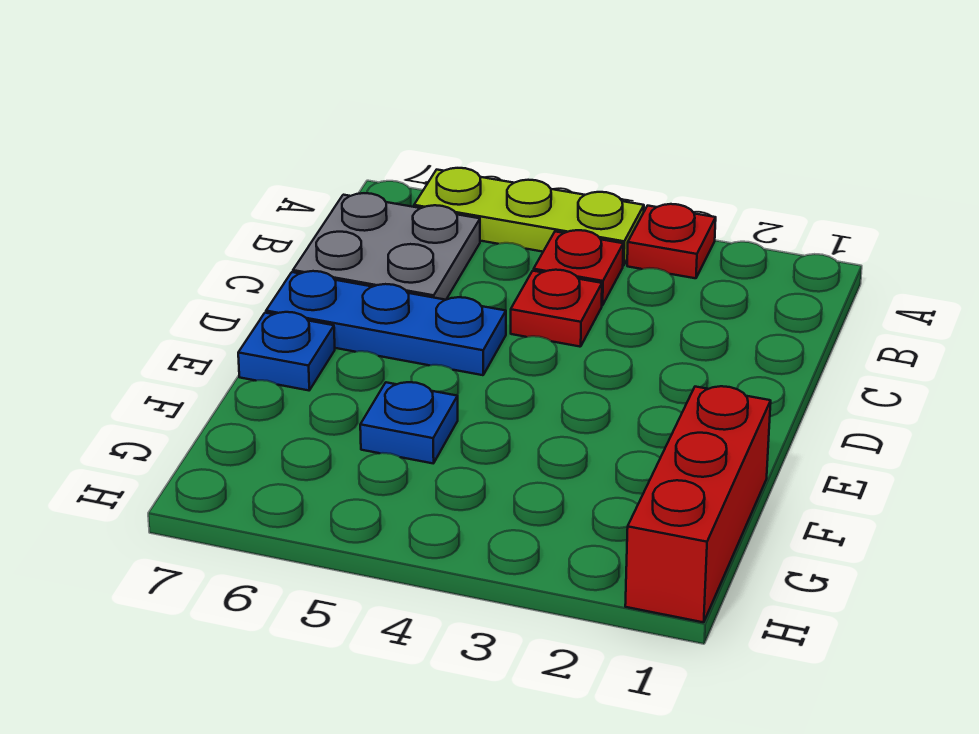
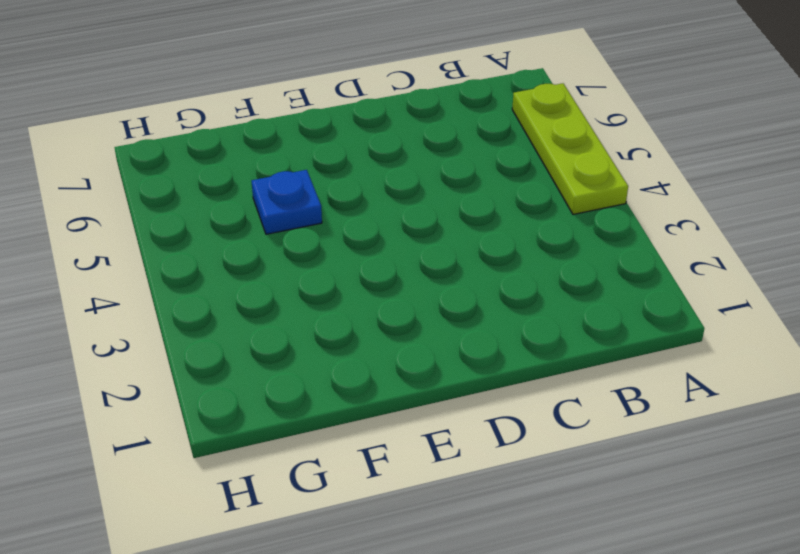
none -> red plate A3 level 1
none -> red plate B4 level 1

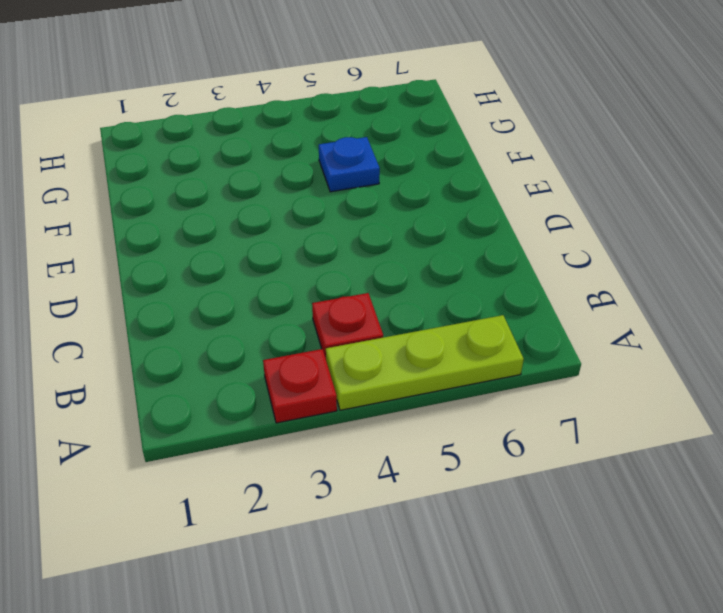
none -> grey plate B6:C7 level 1
none -> red plate C4 level 1

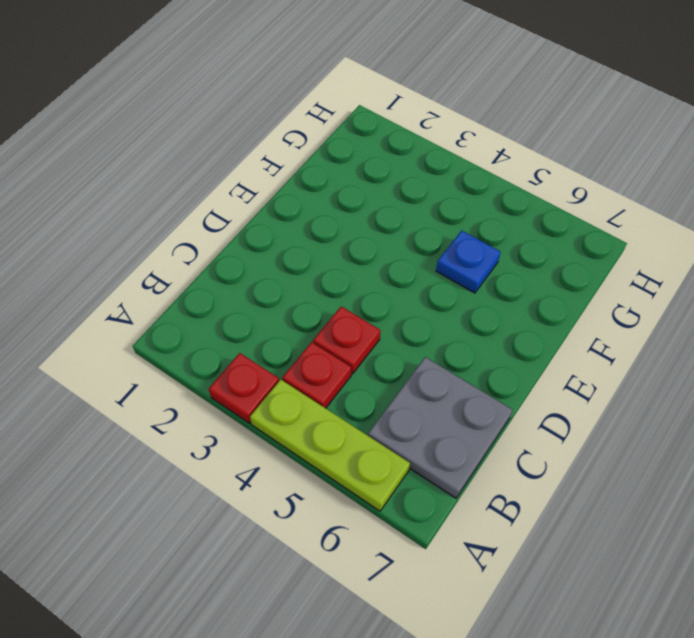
none -> blue plate D5:D7 level 1
none -> blue plate E7 level 1

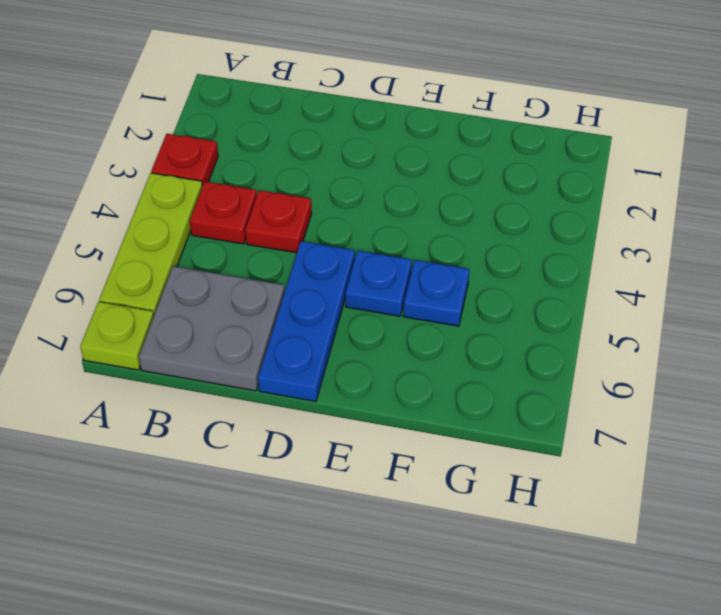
lime plate A7 level 1 -> none
blue plate E5 level 1 -> blue plate E7 level 1
none -> red brick F1:H1 level 1

